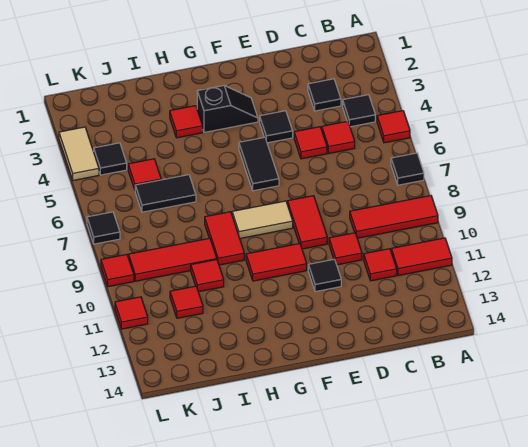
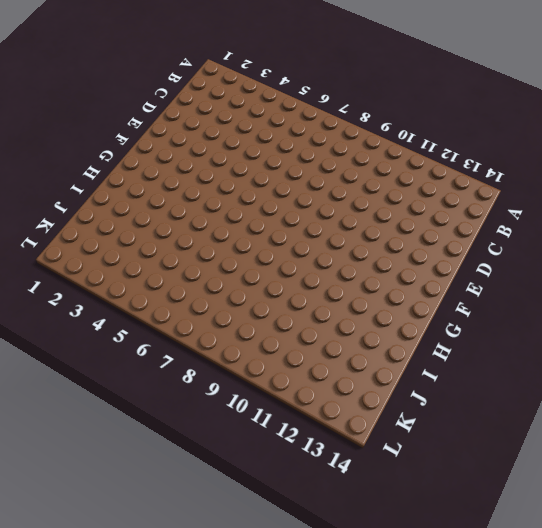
none -> red tile A5 level 1
none -> black tile A7 level 1
none -> red tile A9:C9 level 1

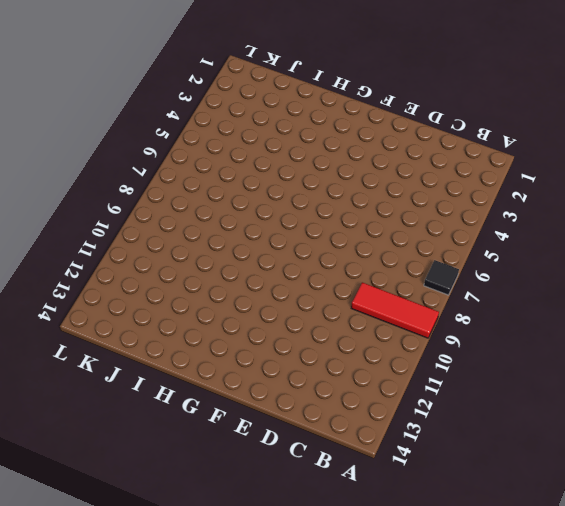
none -> red tile A5 level 1
none -> red tile A11:B11 level 1
none -> black tile B4 level 1

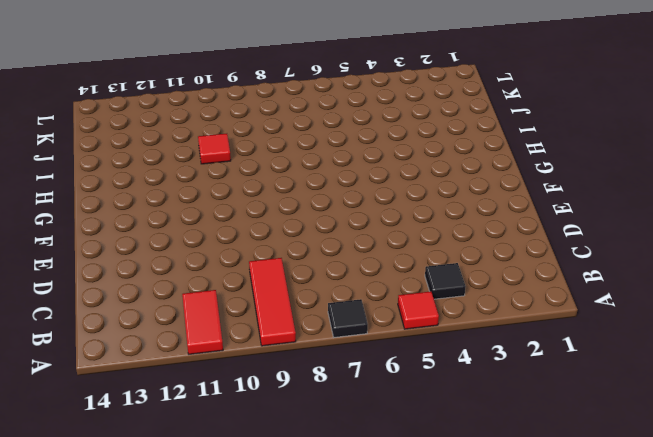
none -> black tile C3 level 1
none -> red tile C5 level 1
none -> red tile C11 level 1

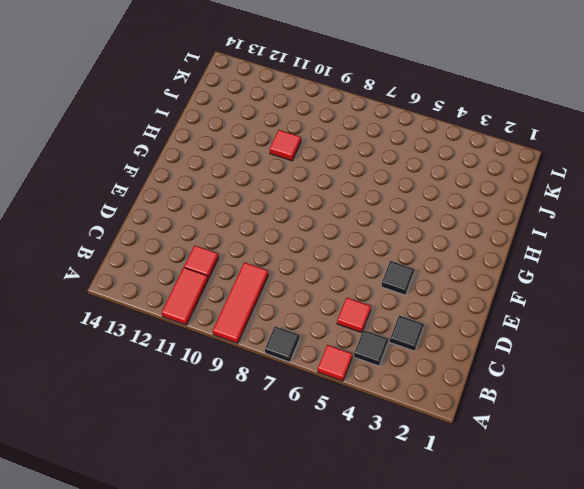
none -> red tile D5 level 1
none -> red tile D10 level 1
none -> red tile E8:E9 level 1

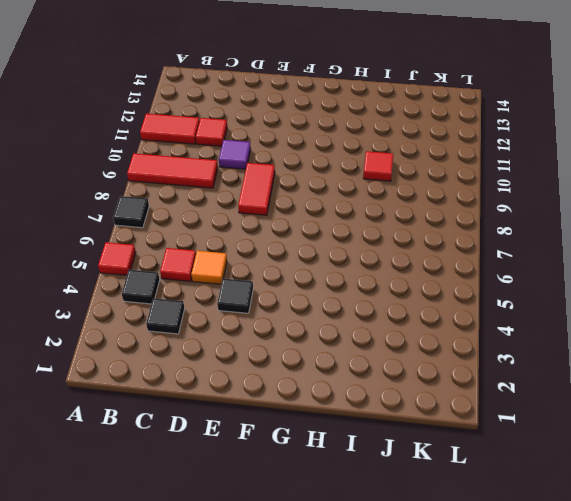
orange tile D5 level 1 -> red tile D5 level 1
purple tile D10 level 1 -> red tile D10 level 1
none -> black tile E11 level 1
none -> black slope F3:G3 level 1 top G
none -> black tile F5:F6 level 1

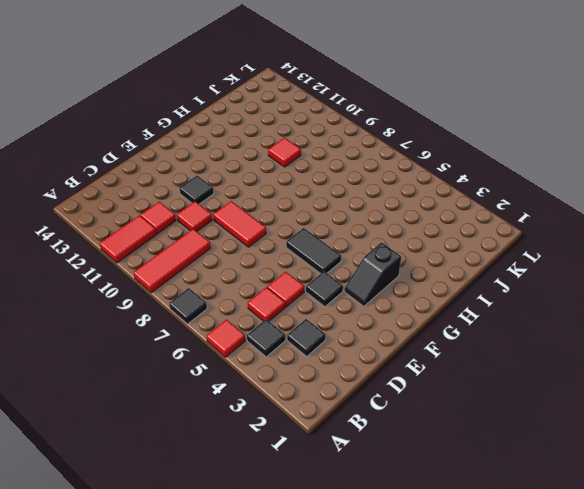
none -> tan tile F8:G8 level 1
none -> red tile F10:G10 level 1
none -> red tile H3 level 1

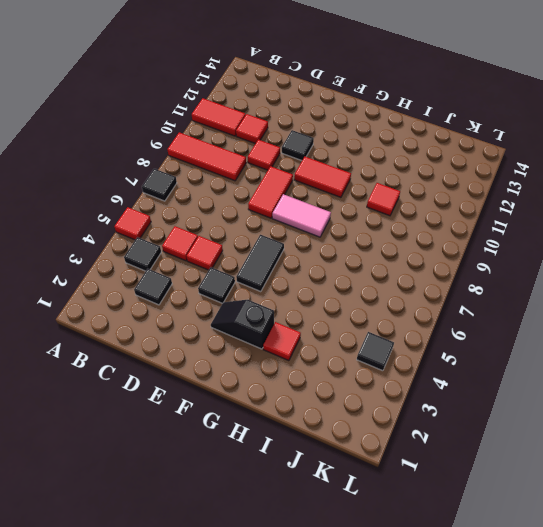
pink tile F8:G8 level 1 -> tan tile F8:G8 level 1
none -> red tile H8:H9 level 1
none -> black tile I6:J6 level 1
none -> red tile I9:K9 level 1

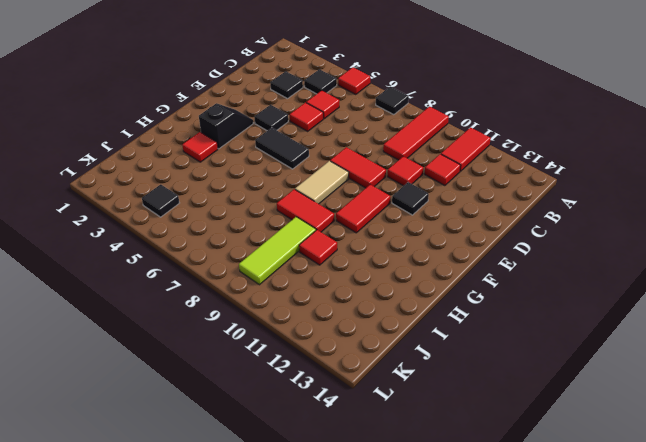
lime tile I9:K9 level 1 -> red tile I9:K9 level 1
none -> black tile I6:J6 level 1
none -> red tile J5 level 1
none -> red tile J11 level 1

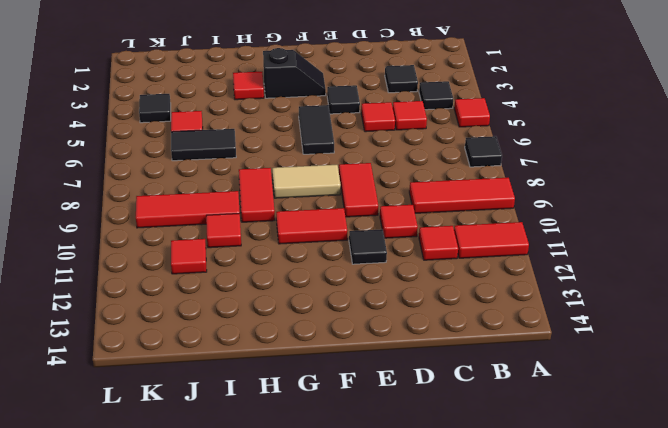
none -> tan tile L3:L4 level 1
none -> black tile L7 level 1
none -> red tile L9 level 1

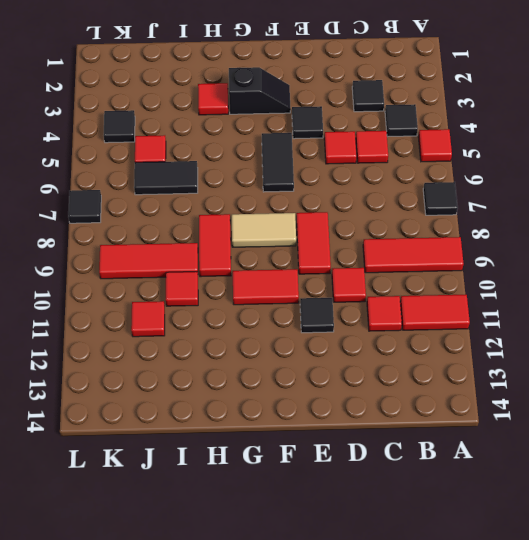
none -> tan tile L3:L4 level 1
none -> red tile L9 level 1
none -> red tile L11 level 1

